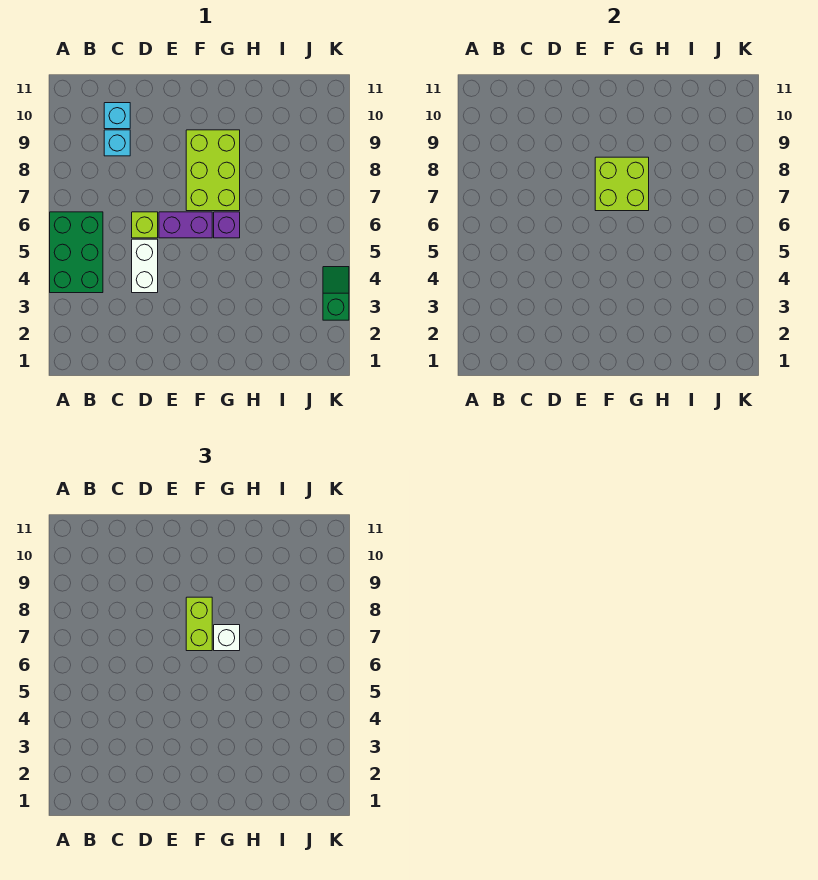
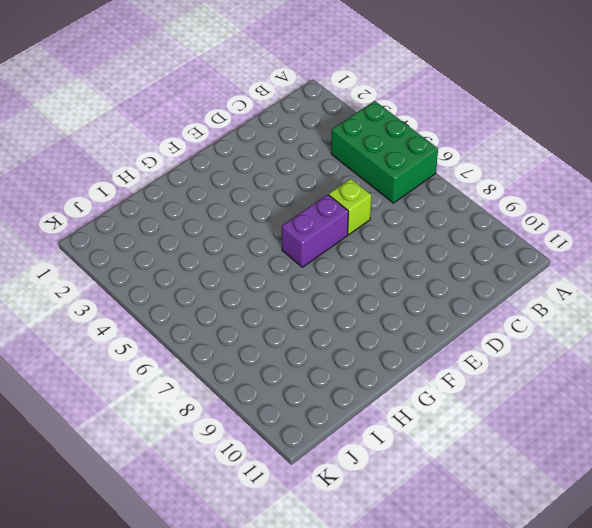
none -> cyan brick C9 level 1
none -> cyan brick C10 level 1
none -> white brick D4:D5 level 1

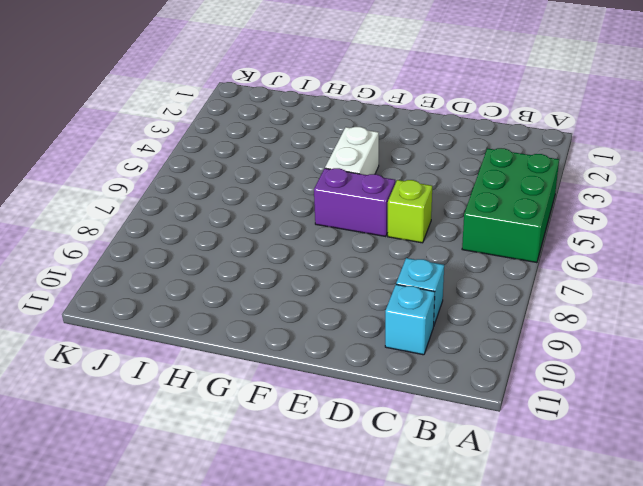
white brick F4:F5 level 1 -> white brick D4:D5 level 1
none -> lime brick F7:G9 level 1
none -> purple brick G6 level 1
none -> green slope K3:K4 level 1 top 3

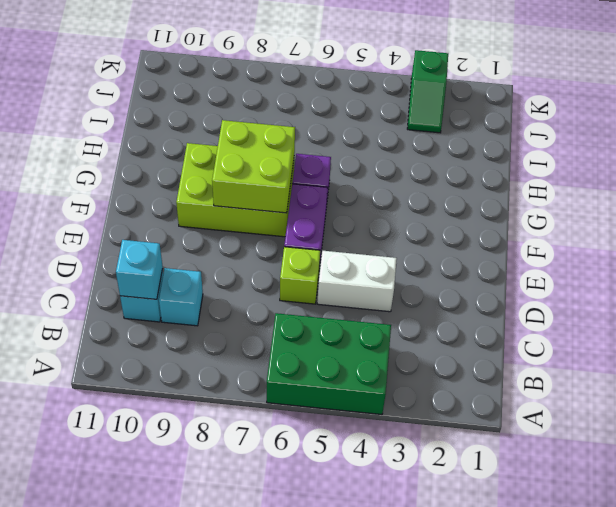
cyan brick C10 level 2 -> none
green slope J3:K3 level 1 top K -> green slope K3:K4 level 1 top 3
none -> lime brick F7:F8 level 3
none -> white brick G7 level 3

